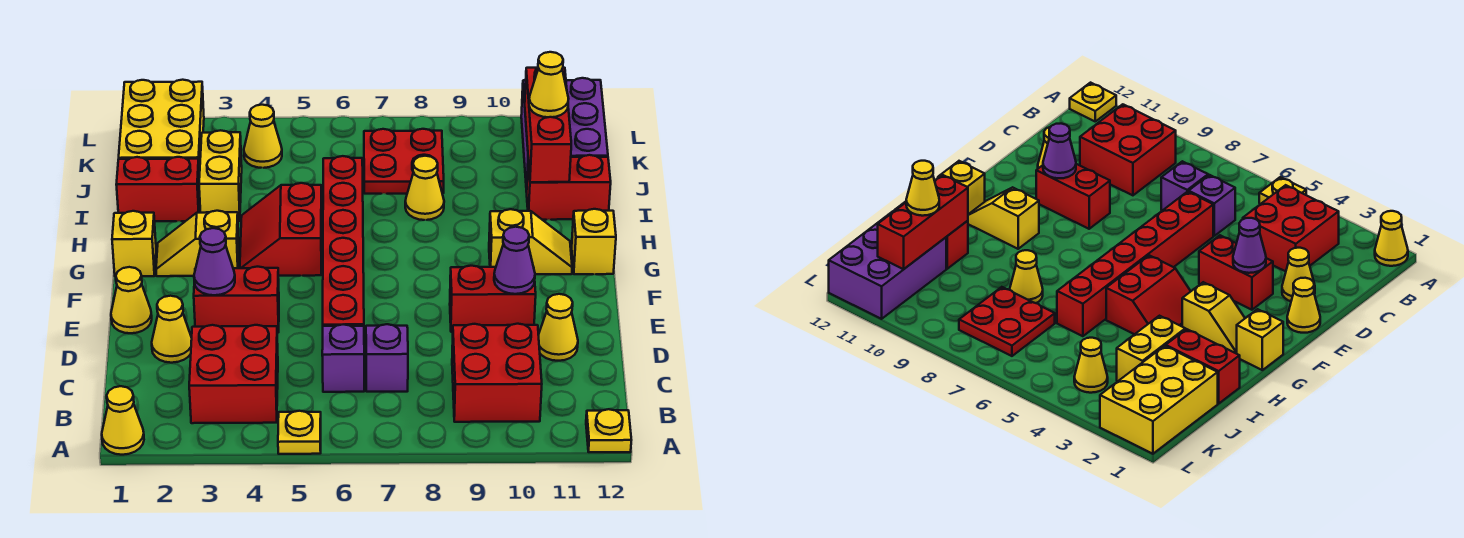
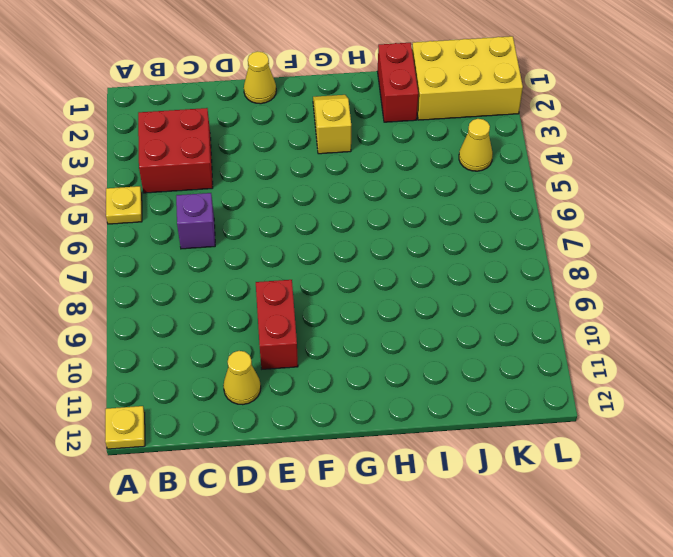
none -> yellow cone A1 level 1
none -> red brick B9:C10 level 1
none -> purple brick C7 level 1
none -> yellow cone D2 level 1

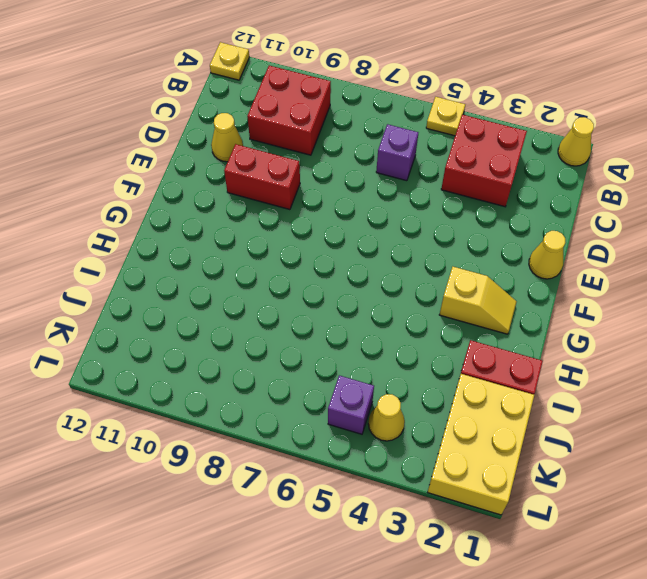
purple brick K5 level 1 -> purple brick C7 level 1
none -> yellow cone D2 level 1
none -> red brick D6:I6 level 1
none -> red brick E3:E4 level 1
none -> yellow brick G1 level 1

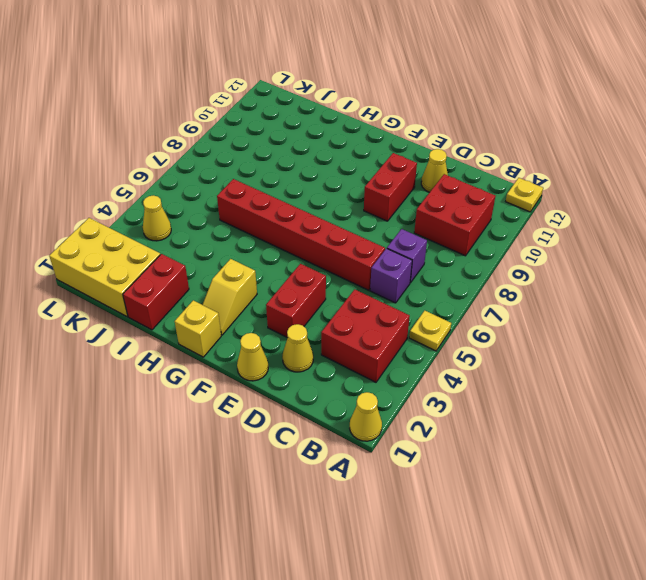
none -> red slope G4:H5 level 1 top 5
none -> yellow slope G10:G11 level 1 top 10
none -> yellow brick G12 level 1
none -> yellow brick I3:J3 level 1

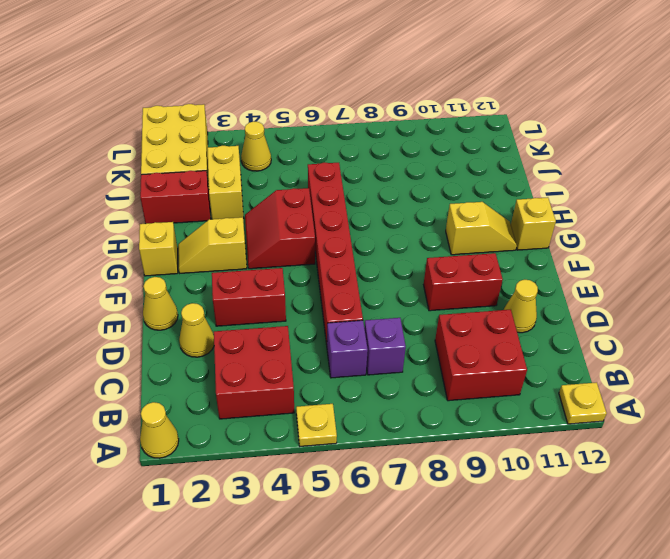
none -> yellow cone I8 level 1
none -> red brick I11:I12 level 1
none -> red plate J7:K8 level 1
none -> purple brick J11:L12 level 1

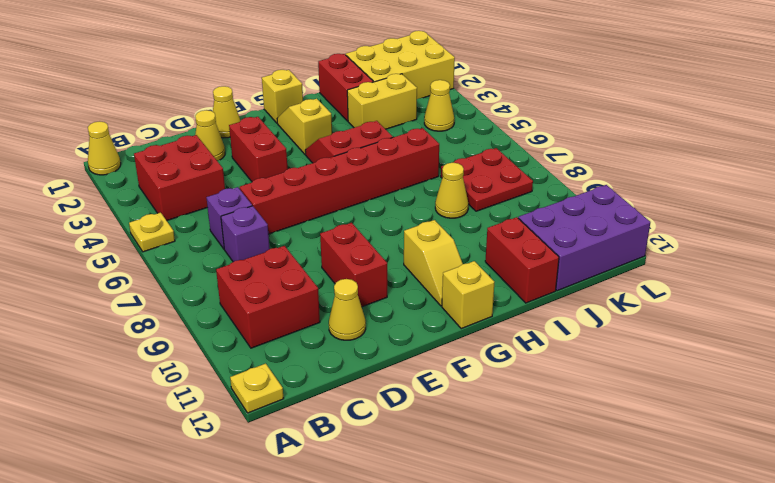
none -> purple cone E3 level 2
none -> purple cone E10 level 2
none -> red brick I11:K11 level 2
none -> yellow cone J11 level 3

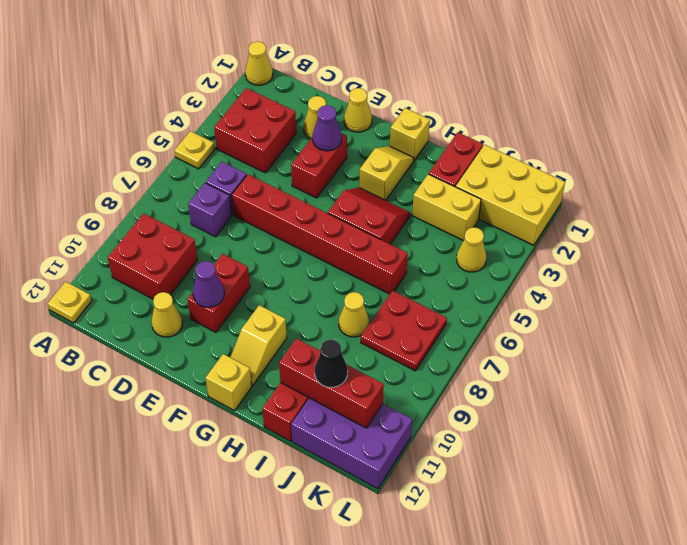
black cone J11 level 3 -> yellow cone J11 level 3

